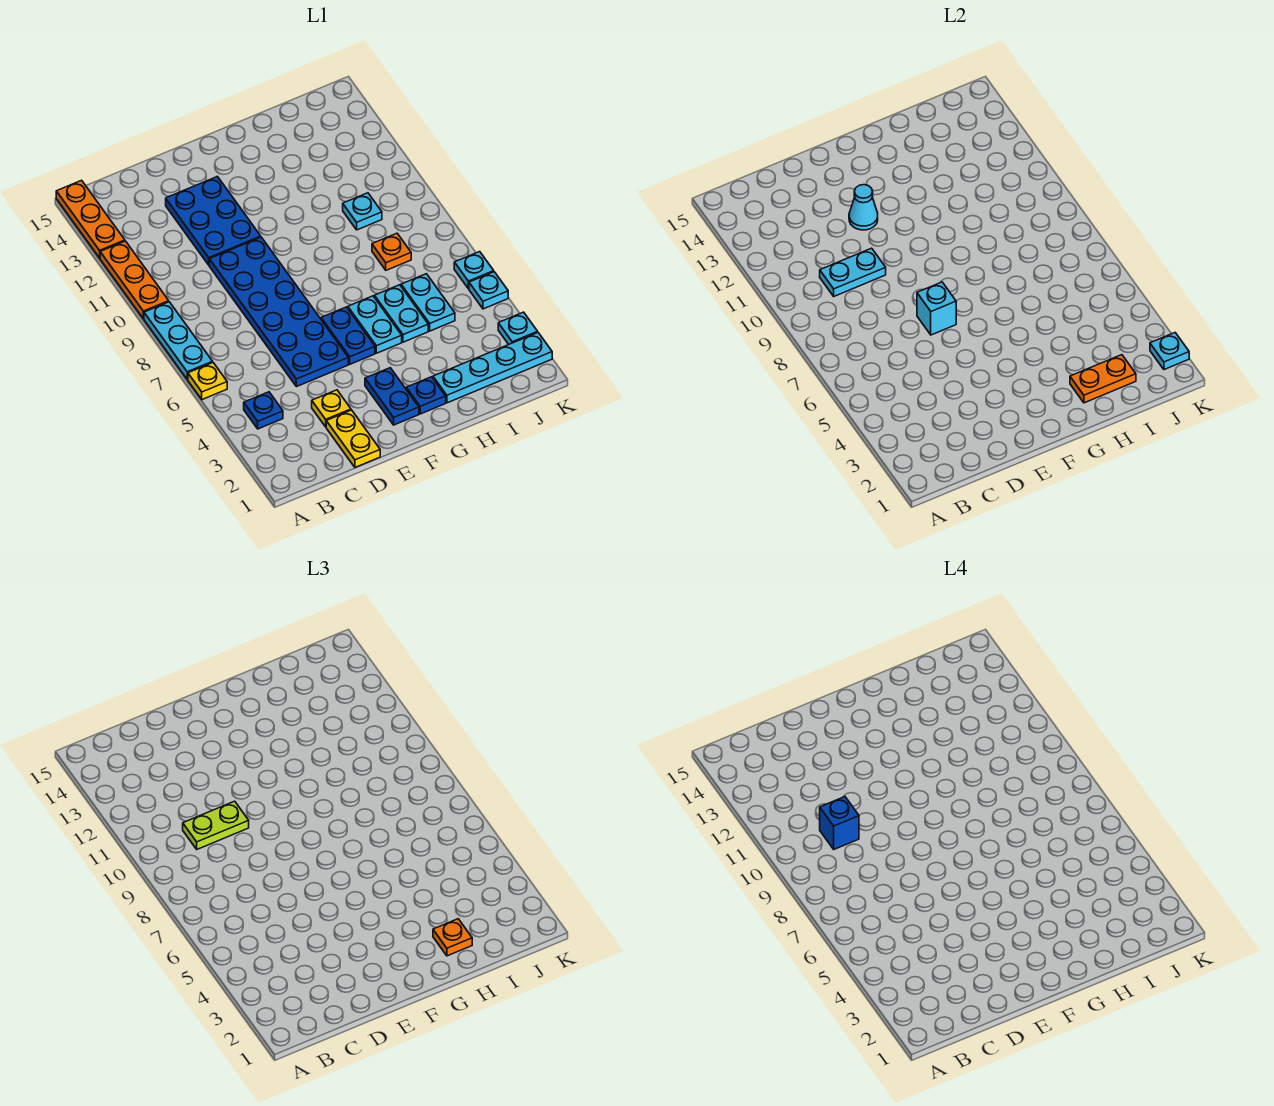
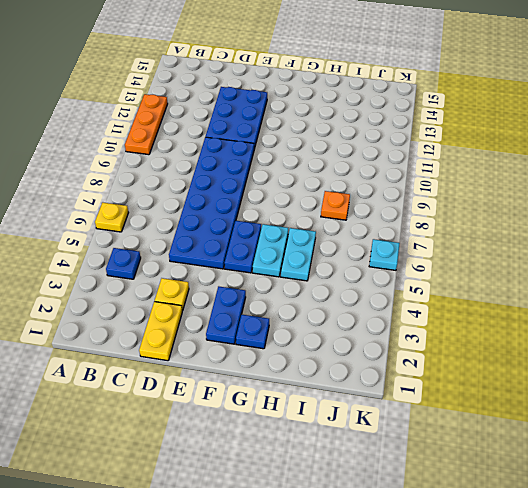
none -> cyan plate A7:A9 level 1
none -> orange plate A13:A15 level 1
none -> cyan plate H2:K2 level 1

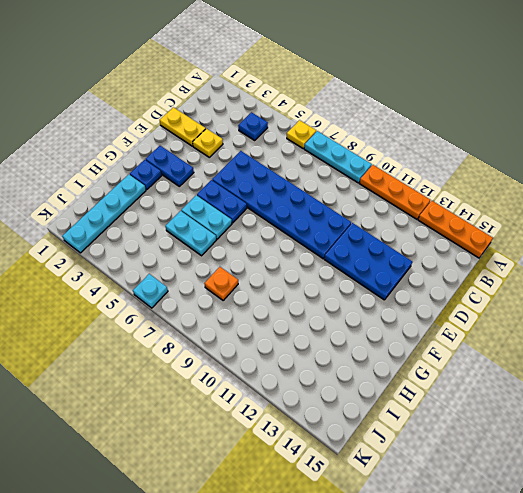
none -> cyan plate I5:I6 level 1
none -> cyan plate I10 level 1
none -> cyan plate K3 level 1

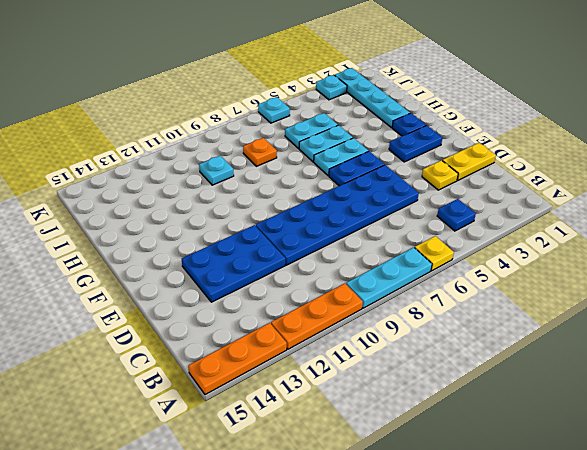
none -> cyan plate K5 level 1
none -> cyan plate C10:D10 level 2
none -> cyan brick E7 level 2

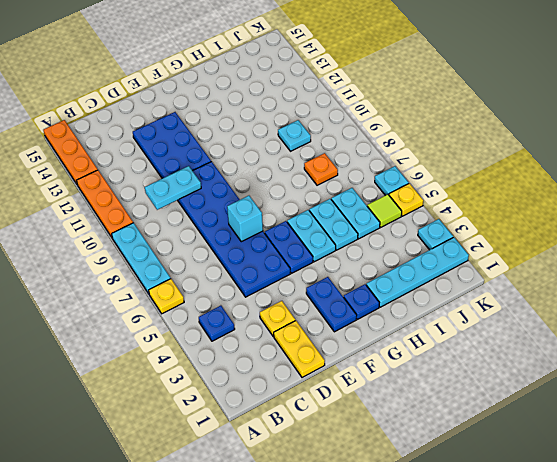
lime tile J5 level 1 -> none
yellow plate K5 level 1 -> cyan plate K5 level 1
none -> cyan cone E12 level 2
none -> orange plate H2:I2 level 2
none -> cyan plate K2 level 2

